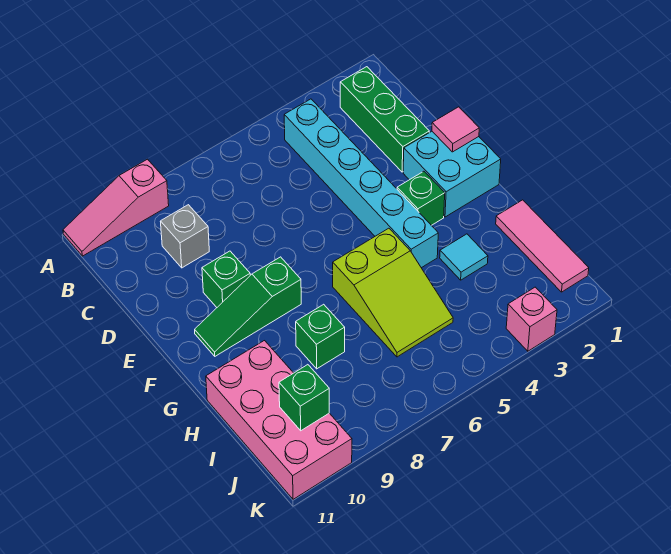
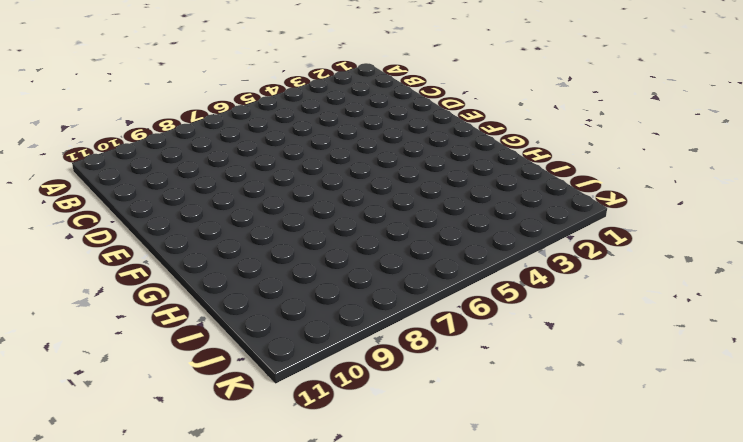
none -> pink slope A9:A11 level 1 top 9
none -> green brick B2:D2 level 1
none -> cyan brick B4:G4 level 1

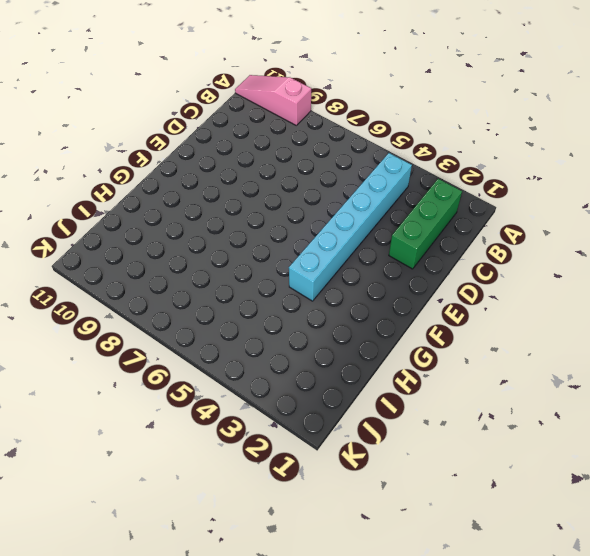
none -> grey brick C9 level 1
none -> cyan brick E1:F2 level 1
none -> green brick E9 level 1

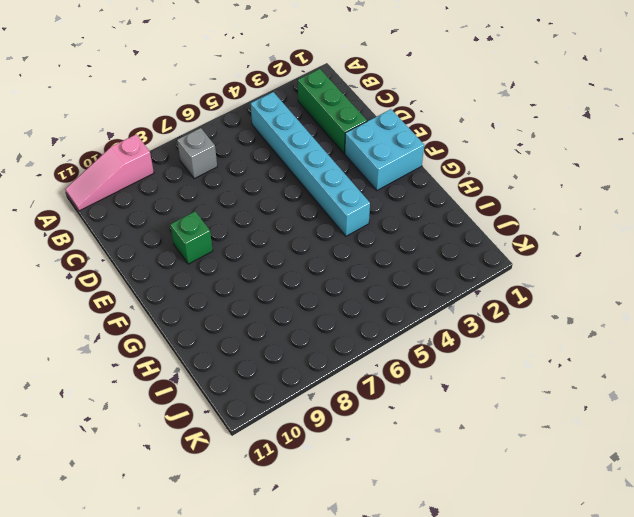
grey brick B7 level 1 -> grey brick C9 level 1
none -> green brick F3 level 1
none -> green slope F8:F10 level 1 top 8
none -> lime slope G5:I6 level 1 top G

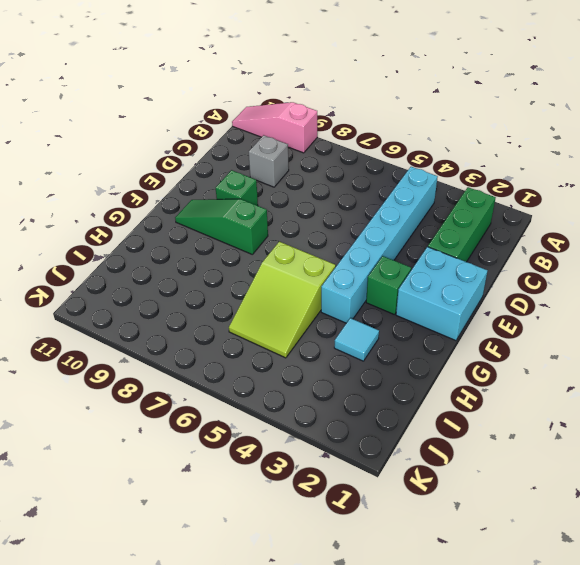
none -> pink tile H1:J1 level 1
none -> green brick H8 level 1
none -> pink brick H10:K11 level 1

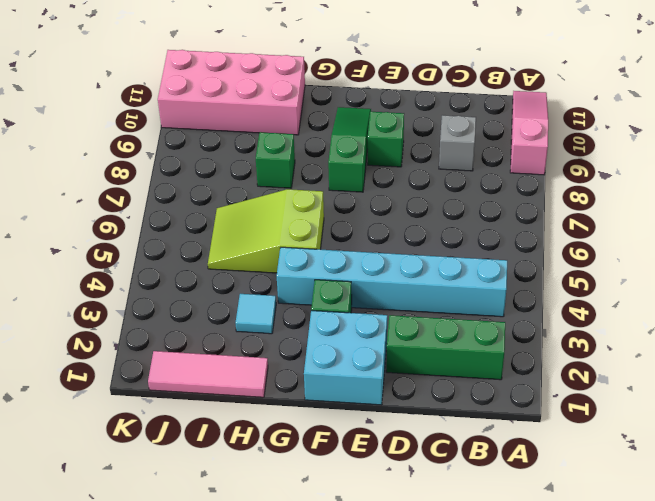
none -> pink brick K3 level 1
none -> pink tile E1 level 2
none -> green brick J10 level 2

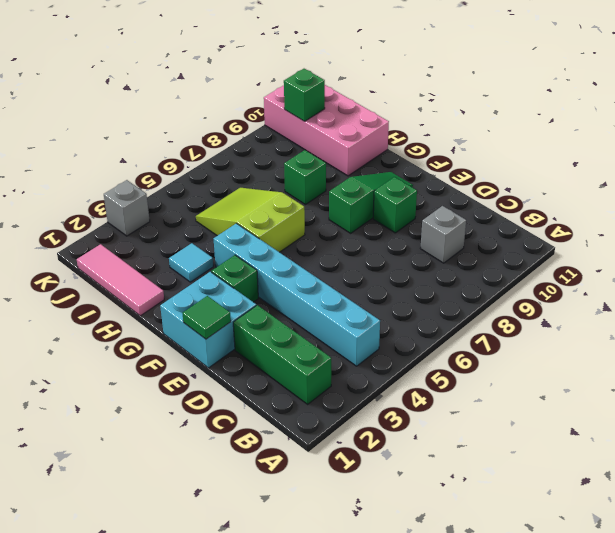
green tile E1 level 2 -> pink tile E1 level 2
grey brick K3 level 1 -> pink brick K3 level 1
none -> pink slope A9:A11 level 1 top 9

